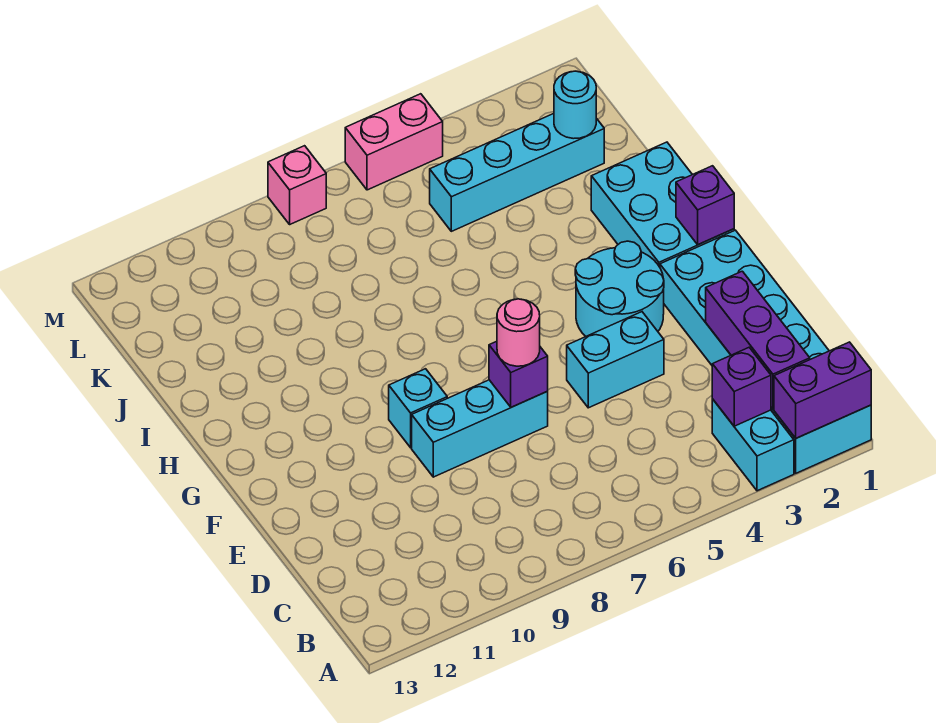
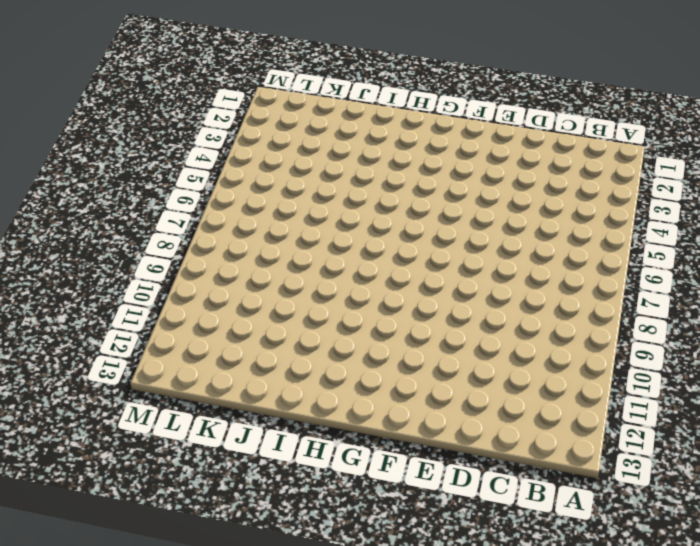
none -> cyan brick A1:F2 level 1
none -> cyan brick A3:B3 level 1
none -> cyan brick E4:E5 level 1

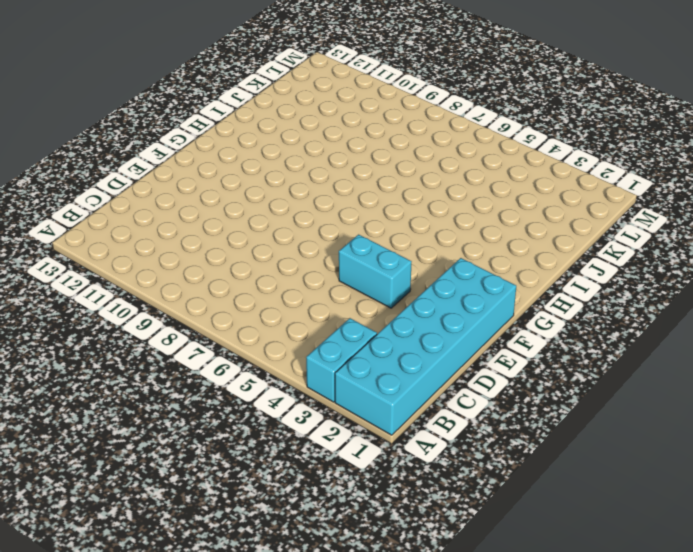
none -> cyan brick E7:E9 level 1
none -> cyan round brick F3:G4 level 1
none -> cyan brick F9 level 1

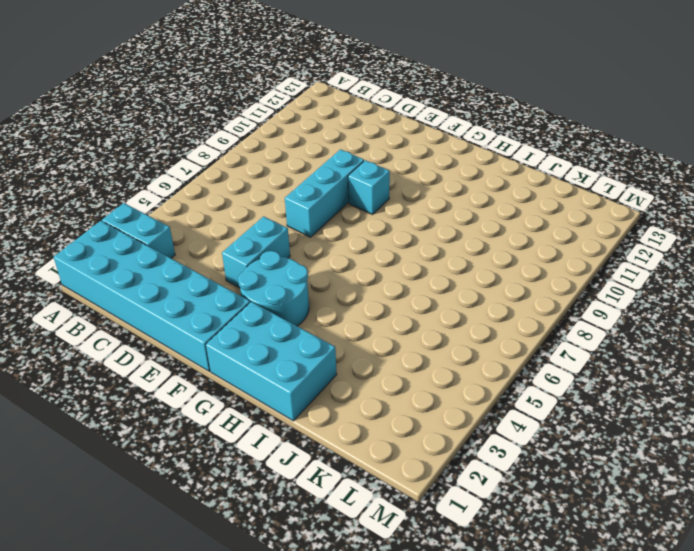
none -> cyan brick K2:K5 level 1
none -> pink brick M5:M6 level 1
none -> pink brick M8 level 1

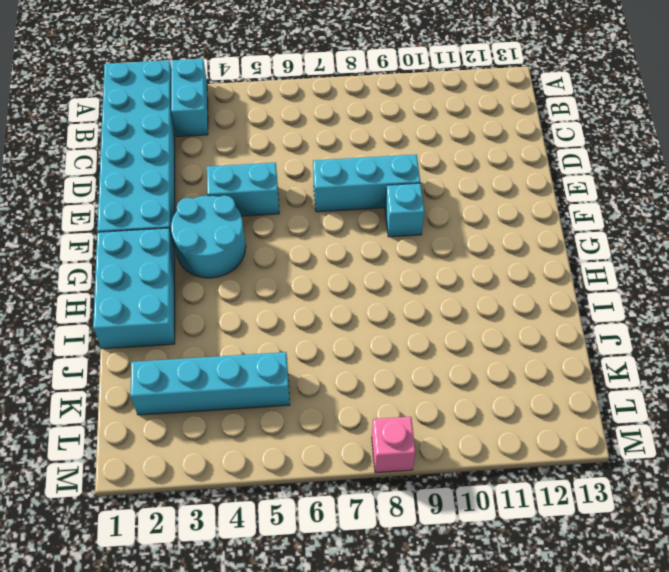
none -> pink brick M5:M6 level 1
none -> purple brick A1:A2 level 2
none -> purple brick B2:D2 level 2

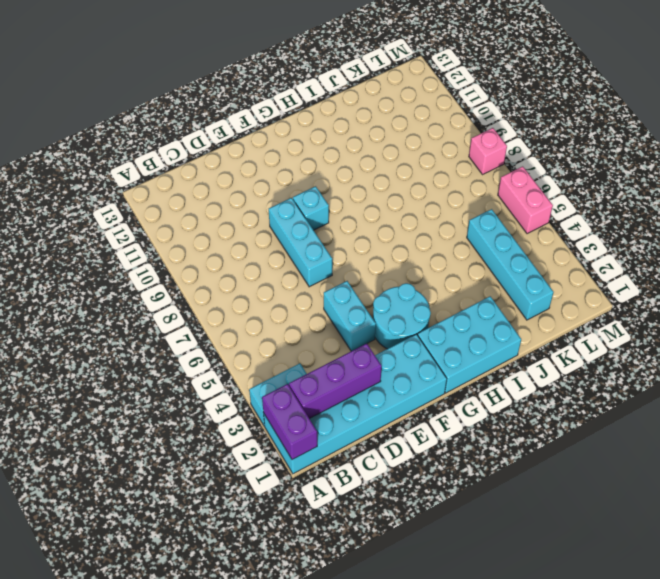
none -> purple brick B3 level 2
none -> purple brick E7 level 2
none -> purple brick G1 level 2

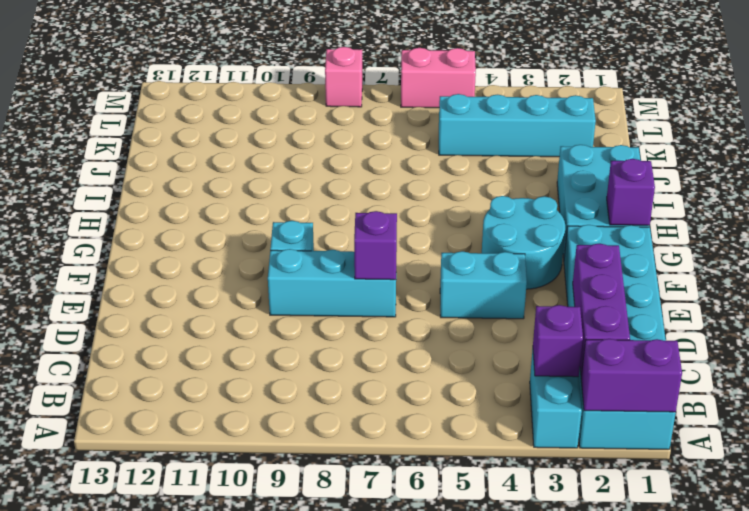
none -> cyan round brick K2 level 2
none -> pink round brick E7 level 3

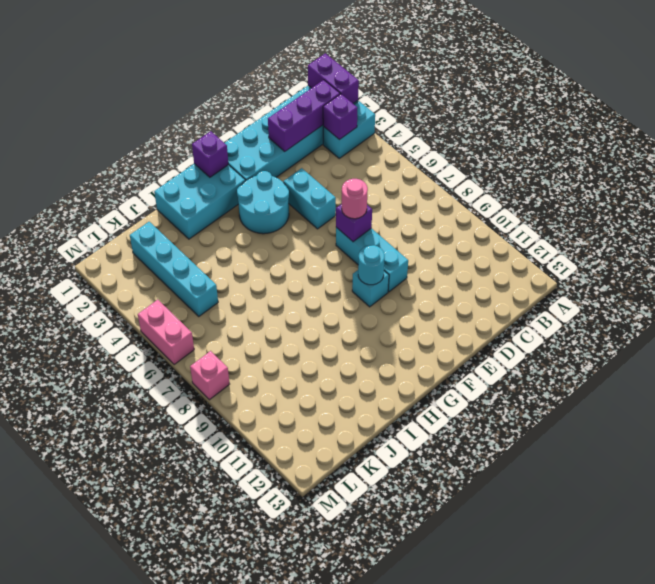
cyan round brick F9 level 2 -> cyan round brick K2 level 2

